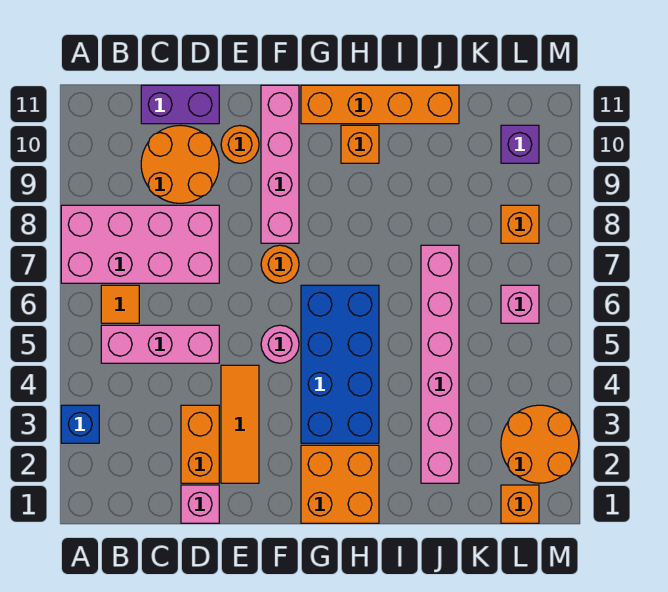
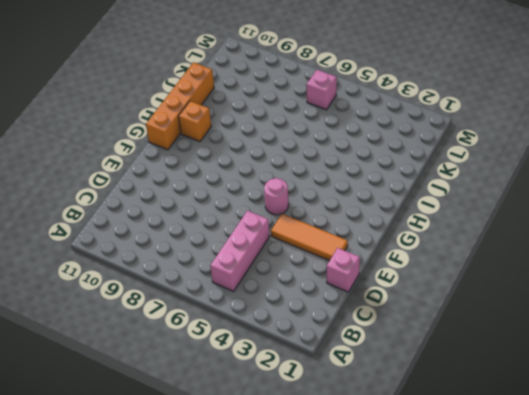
none -> blue brick A3 level 1
none -> pink brick A7:D8 level 1
none -> orange tile B6 level 1

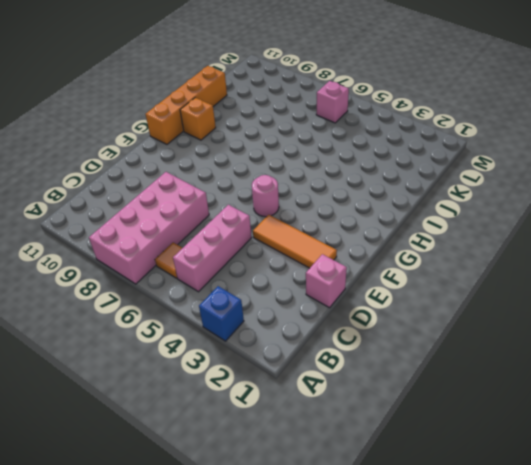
none -> orange round brick C9:D10 level 1
none -> purple brick C11:D11 level 1
none -> orange brick D2:D3 level 1

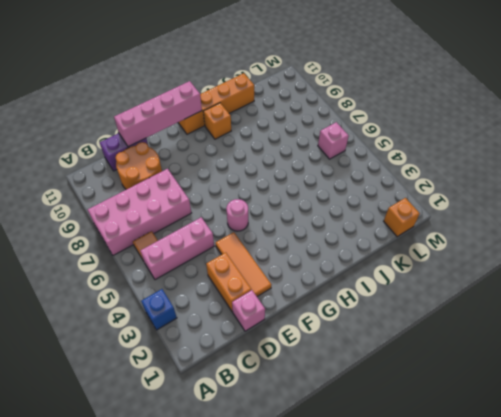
pink brick D11:G11 level 2 -> pink brick F8:F11 level 1
none -> orange round brick E10 level 1
none -> orange round brick F7 level 1
none -> orange brick G1:H2 level 1

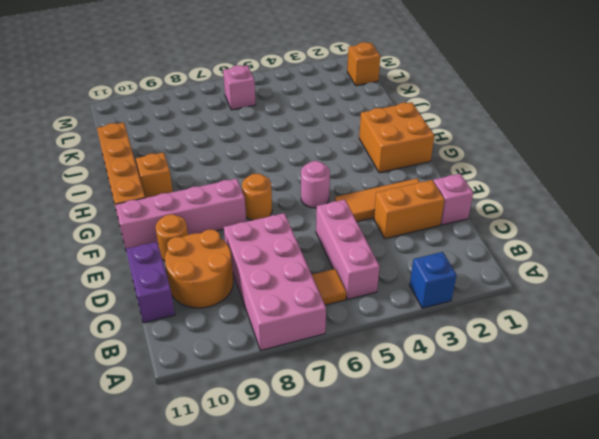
none -> blue brick G3:H6 level 1
none -> pink brick J2:J7 level 1
none -> orange round brick L2:M3 level 1

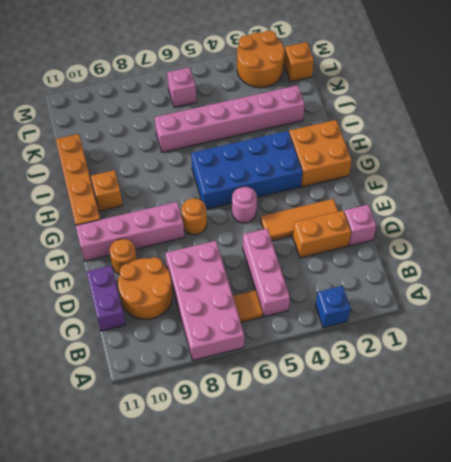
none -> orange brick L8 level 1
none -> purple brick L10 level 1

